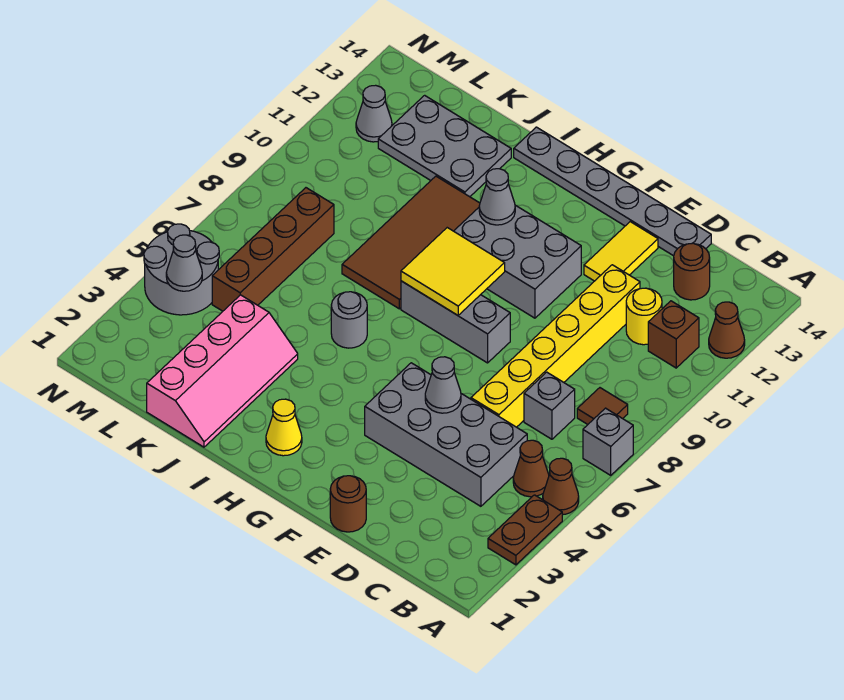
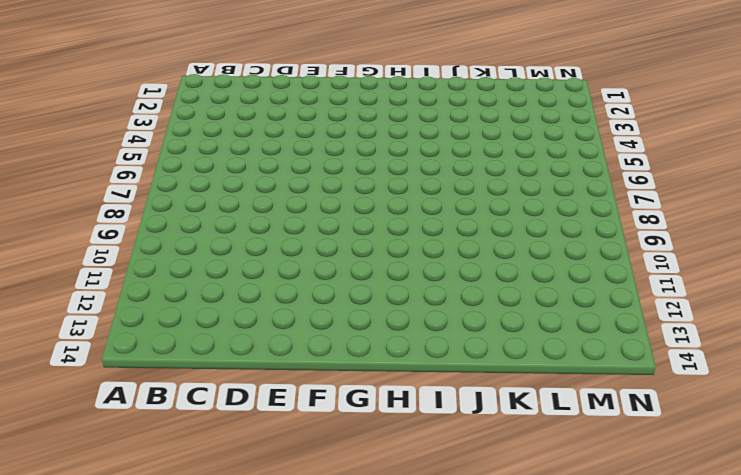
none -> brown plate A3:A4 level 1
none -> brown cone A5 level 1
none -> grey brick A7 level 1

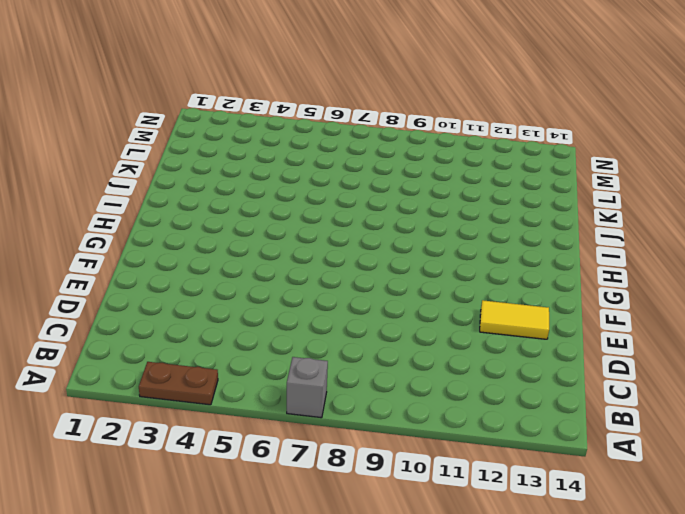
none -> brown cone A5 level 1
none -> brown cone A12 level 1
none -> brown cone B5 level 1

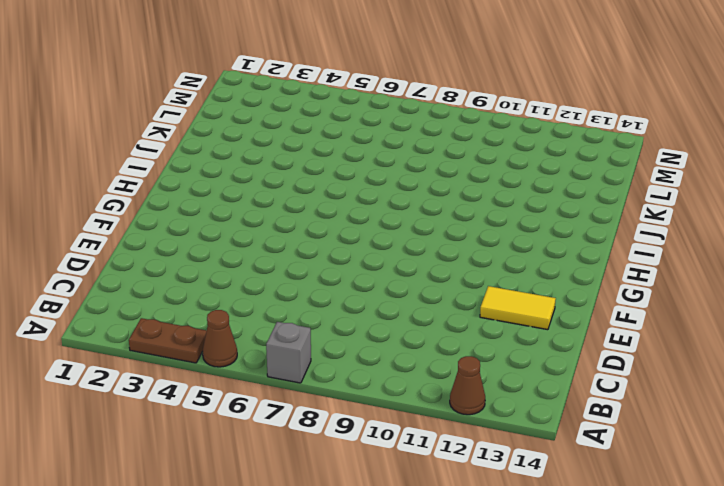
none -> brown cone B5 level 1
none -> brown tile B8 level 1
none -> brown brick B11 level 1

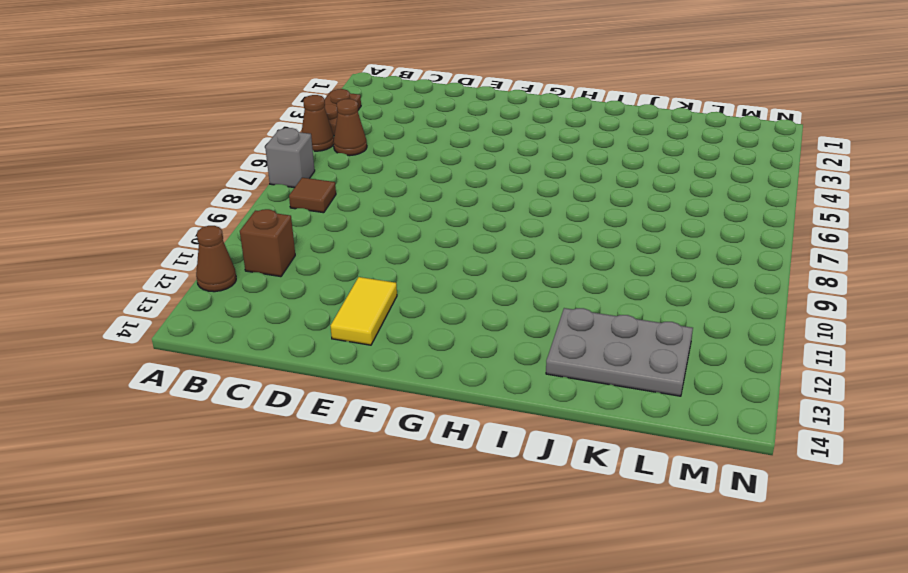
none -> grey brick C4:F5 level 1
none -> grey brick C7 level 1
none -> yellow round brick C11 level 1

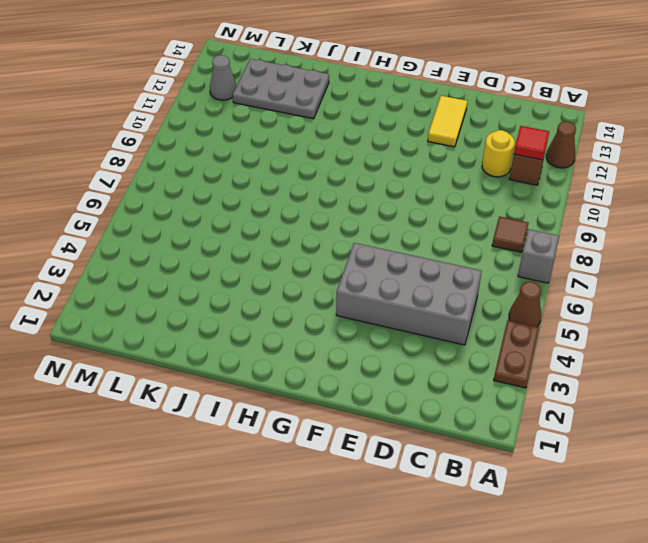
red tile B11 level 2 -> none
none -> brown cone B5 level 1
none -> grey brick C7 level 1
none -> brown round brick C13 level 1

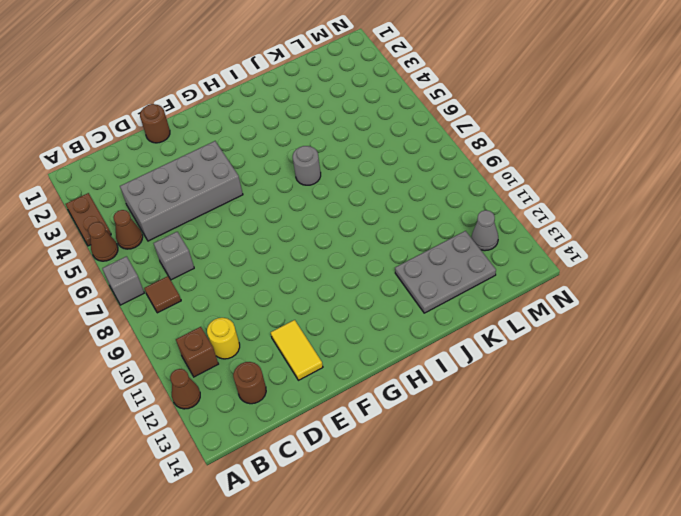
none -> yellow brick D6:D11 level 1
none -> grey plate D14:I14 level 1
none -> grey brick F8:H8 level 1

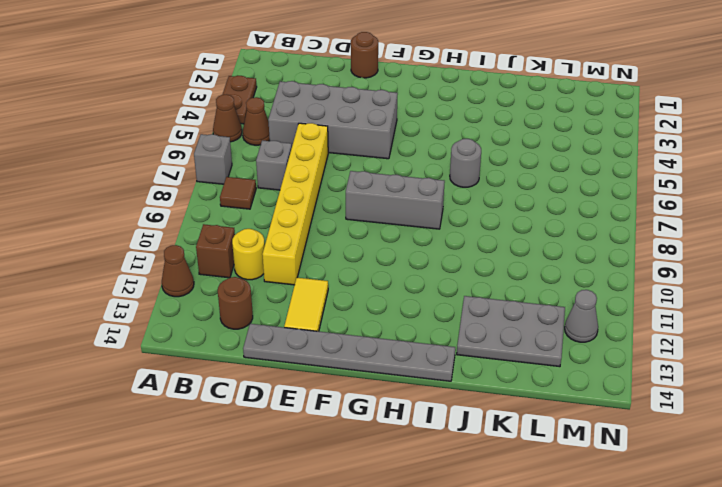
none -> grey brick F10:H11 level 1
none -> yellow cone H2 level 1
none -> brown tile I8:J11 level 1

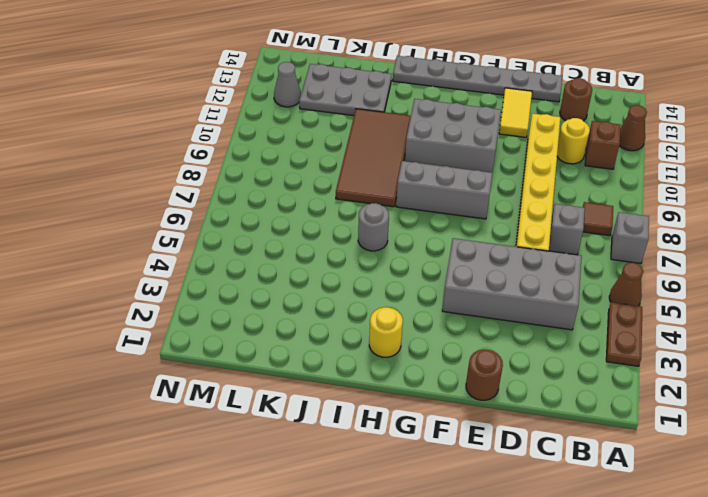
yellow round brick H2 level 1 -> yellow cone H2 level 1
none -> brown cone B5 level 1
none -> pink slope J1:K4 level 1 top K
none -> brown brick L5:L8 level 1

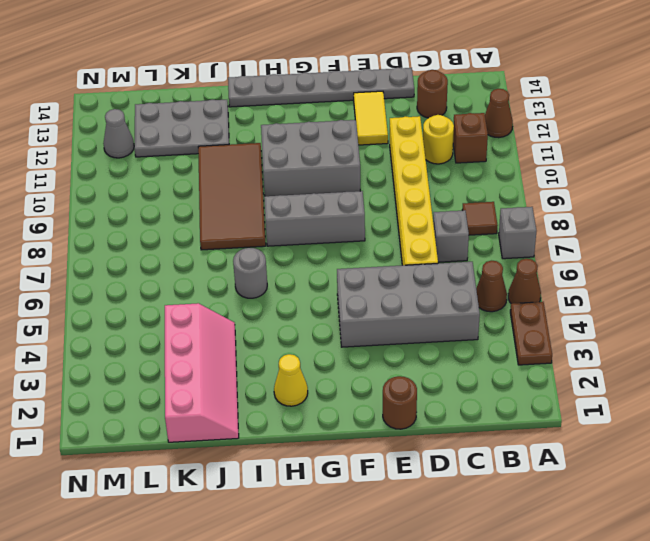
none -> brown brick L5:L8 level 1
none -> grey round brick M4:N5 level 1
none -> grey cone E5 level 2

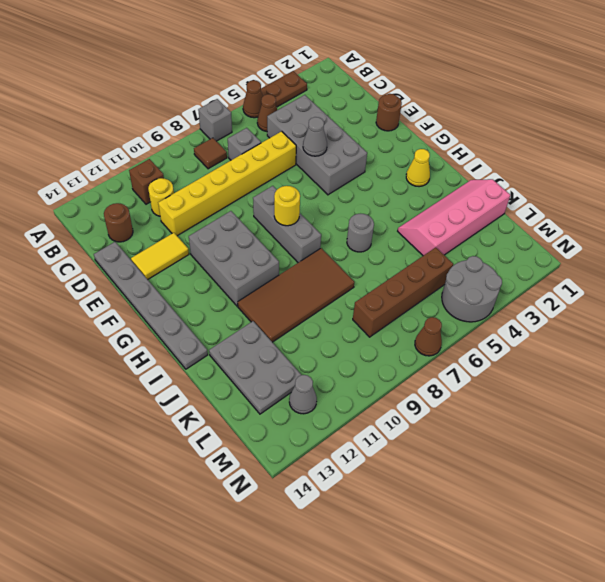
yellow round brick G8 level 2 -> yellow tile G8:H9 level 2
brown cone N7 level 1 -> brown cone A12 level 1
none -> grey cone H11 level 2
none -> grey cone M4 level 2

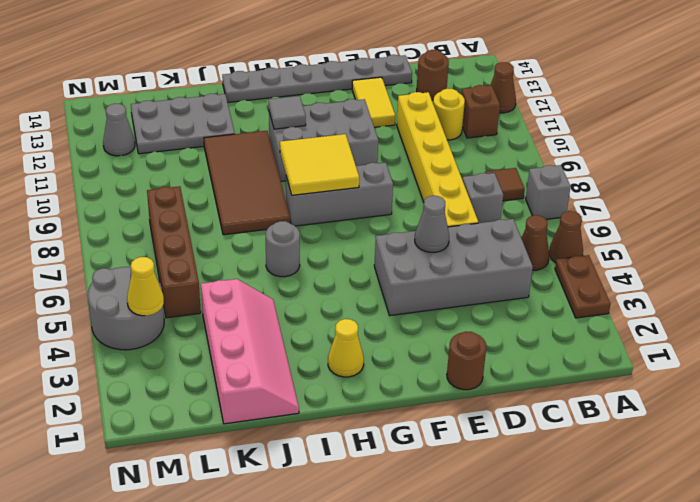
grey tile H11 level 2 -> grey cone H11 level 2
yellow cone M4 level 2 -> grey cone M4 level 2

